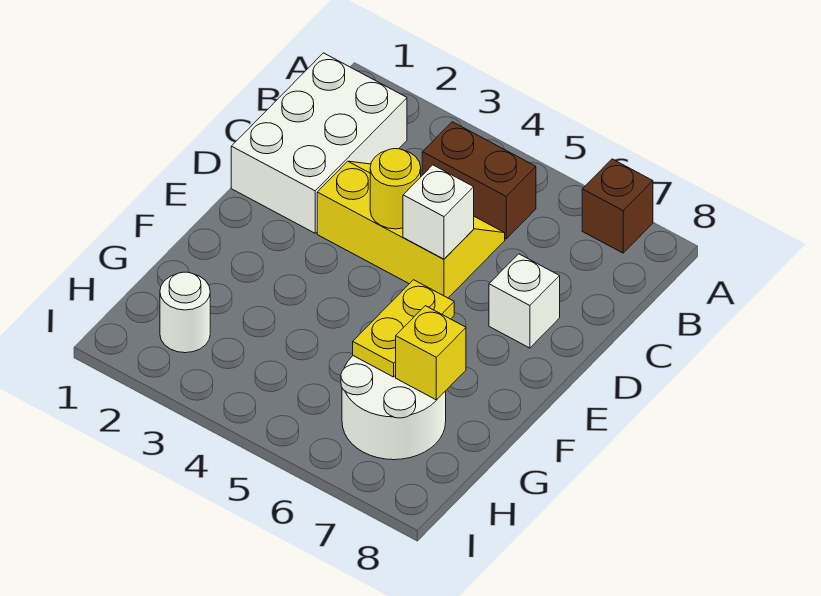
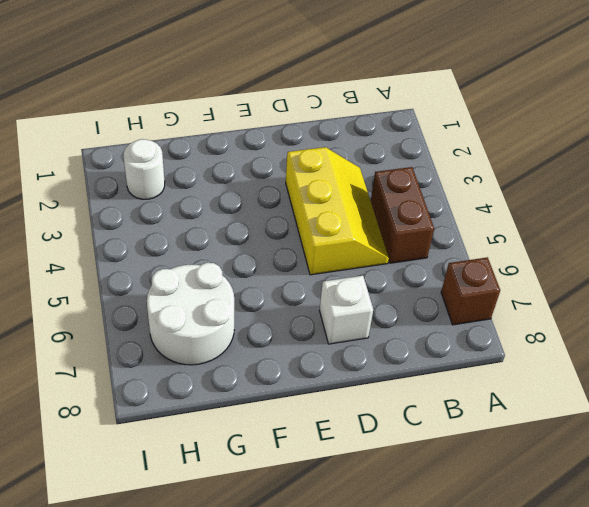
none -> white brick B1:D2 level 1
none -> yellow round brick D4 level 2

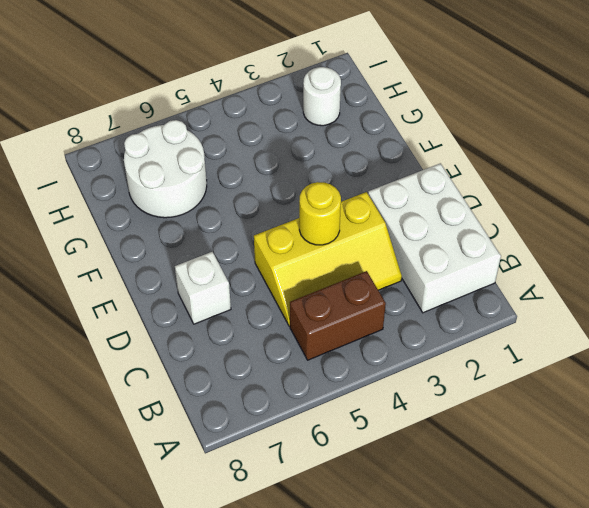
none -> brown brick A7 level 1
none -> white brick D5 level 2

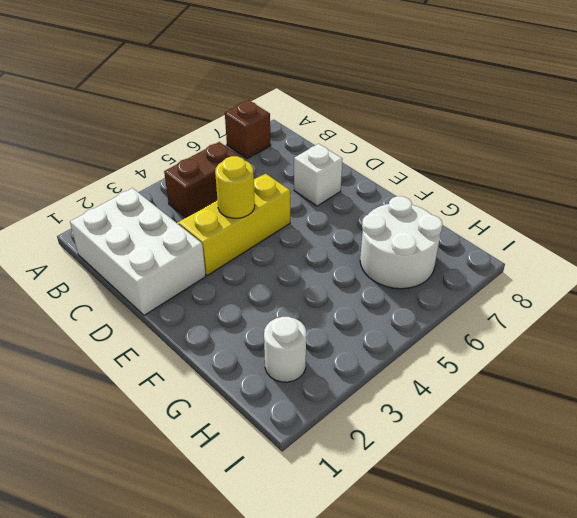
none -> white brick D5 level 2
none -> yellow plate F6:G6 level 2

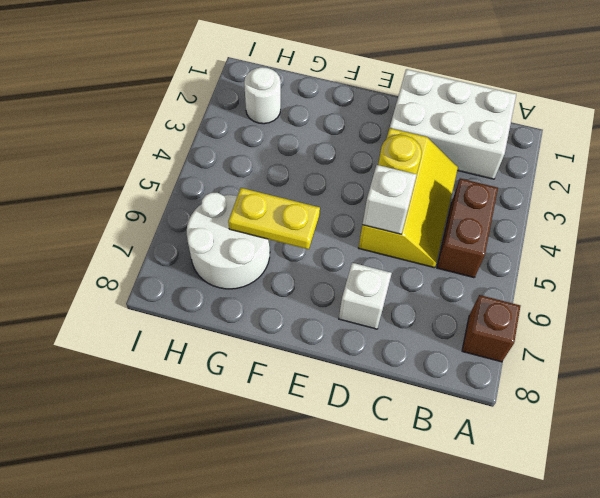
none -> yellow brick G7 level 2

